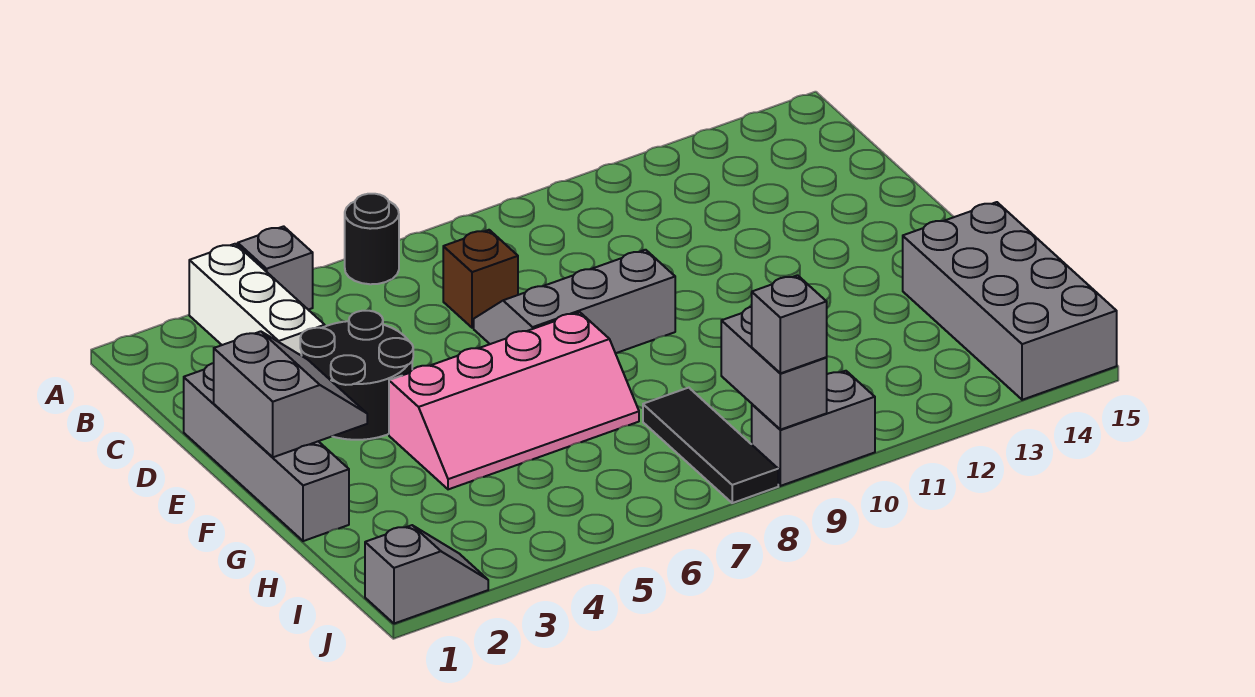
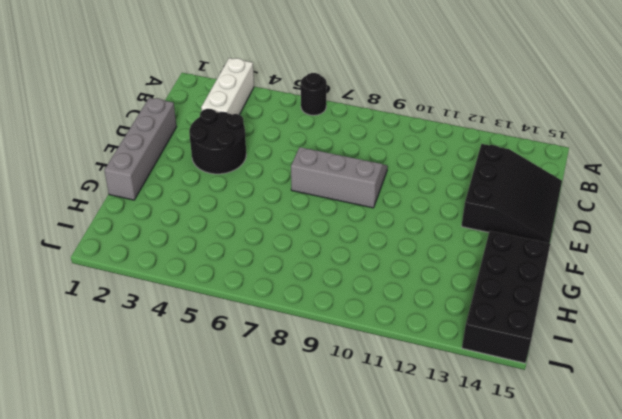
black slope C13:E15 level 1 top 13 -> none
black brick G14:J15 level 1 -> grey brick G14:J15 level 1
none -> grey brick A4 level 1
none -> brown brick C7 level 1
none -> pink slope F4:G7 level 1 top F

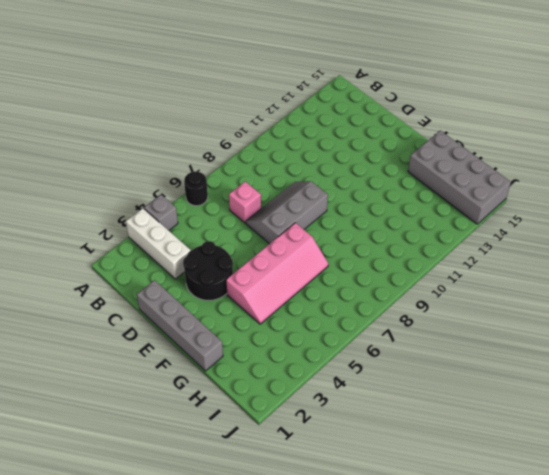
pink brick C7 level 1 -> brown brick C7 level 1
none -> black tile H8:J8 level 1
none -> grey slope J1:J2 level 1 top 1
none -> grey brick J9:J10 level 1

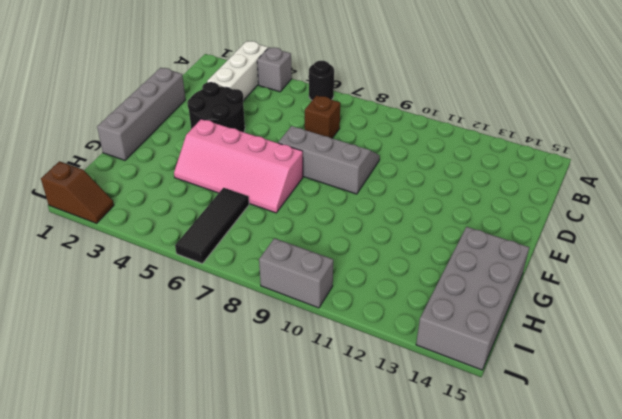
black tile H6:J6 level 1 -> black tile H8:J8 level 1
brown slope J1:J2 level 1 top 1 -> grey slope J1:J2 level 1 top 1
none -> grey slope E1:F2 level 2 top 1
none -> grey brick I9:J9 level 2
none -> grey brick J9 level 3

